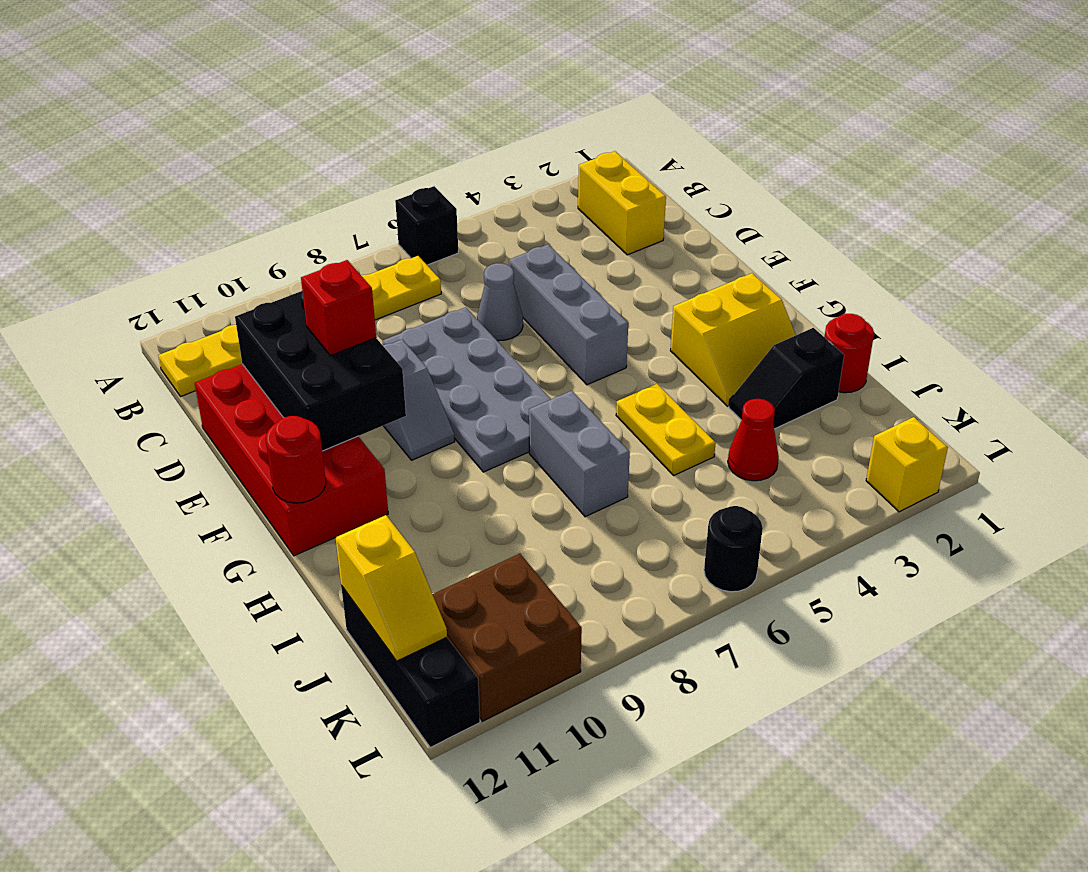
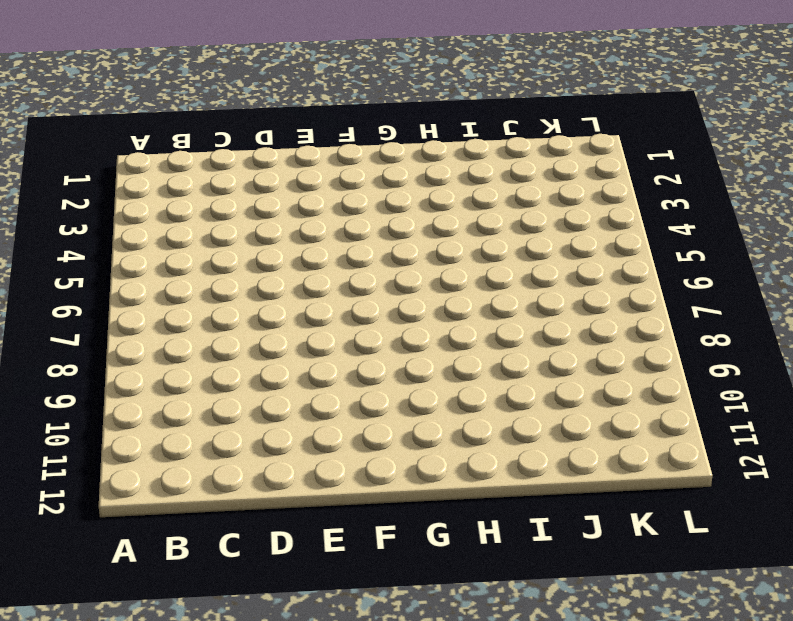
none -> black brick A6 level 1
none -> yellow brick B2:C2 level 1
none -> yellow plate B7:B12 level 1

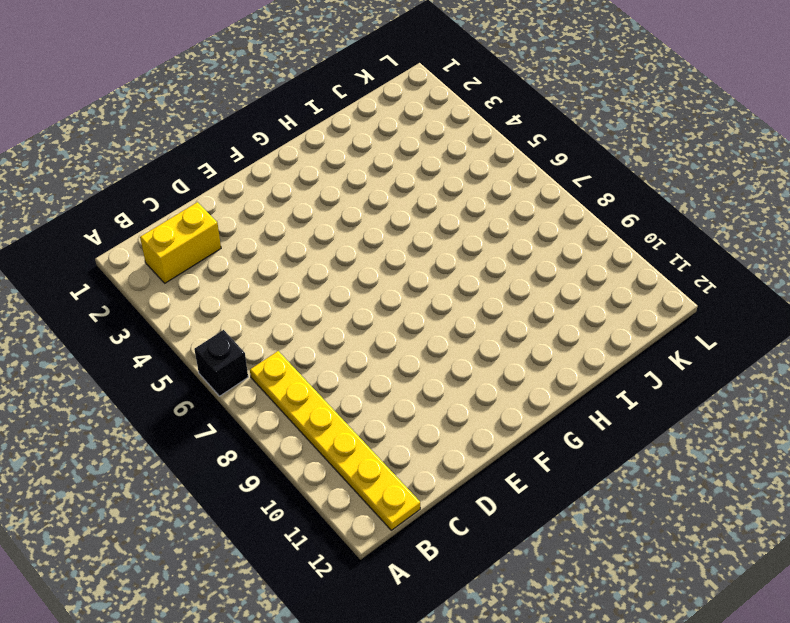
none -> grey brick D5:F5 level 1
none -> grey cone D6 level 1
none -> grey plate D7:G8 level 1

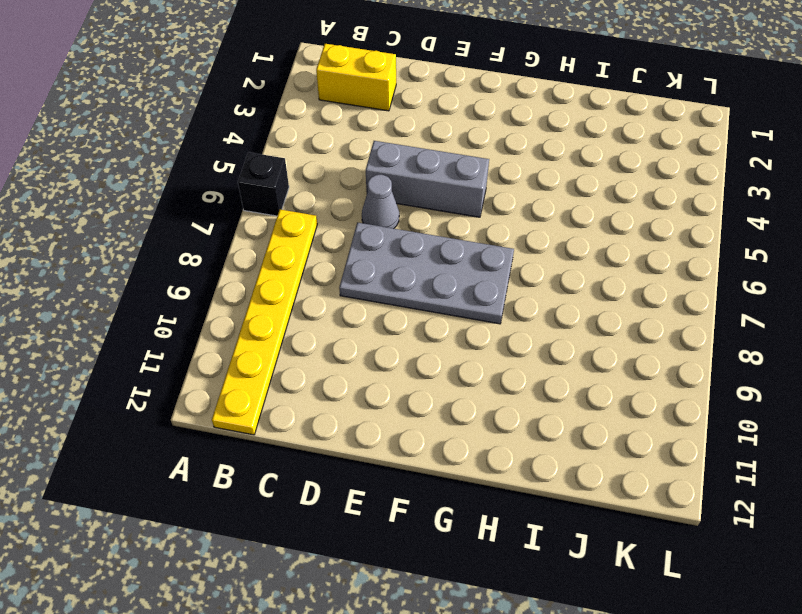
none -> red brick D11:G12 level 1
none -> grey slope E9:F9 level 1 top E
none -> yellow slope G2:H3 level 1 top G

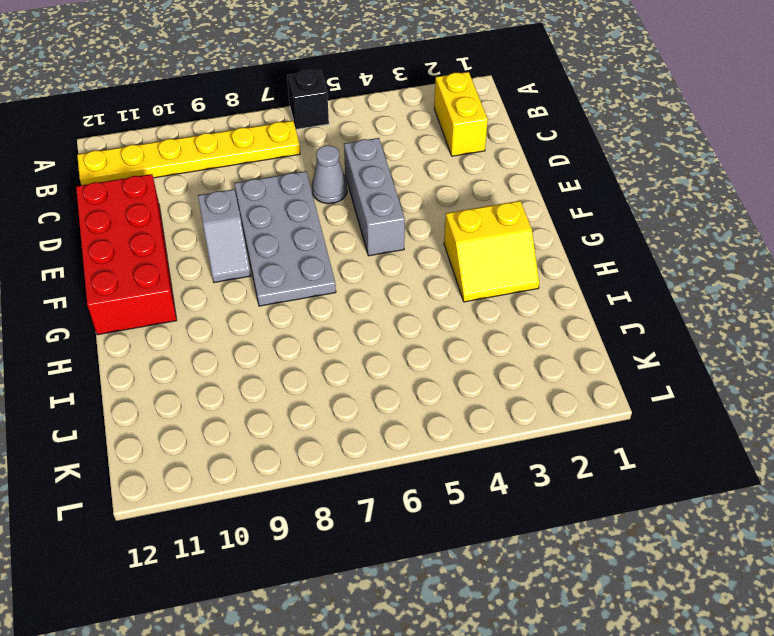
none -> yellow plate H5:I5 level 1
none -> grey brick H7:I7 level 1
none -> red round brick I1 level 1

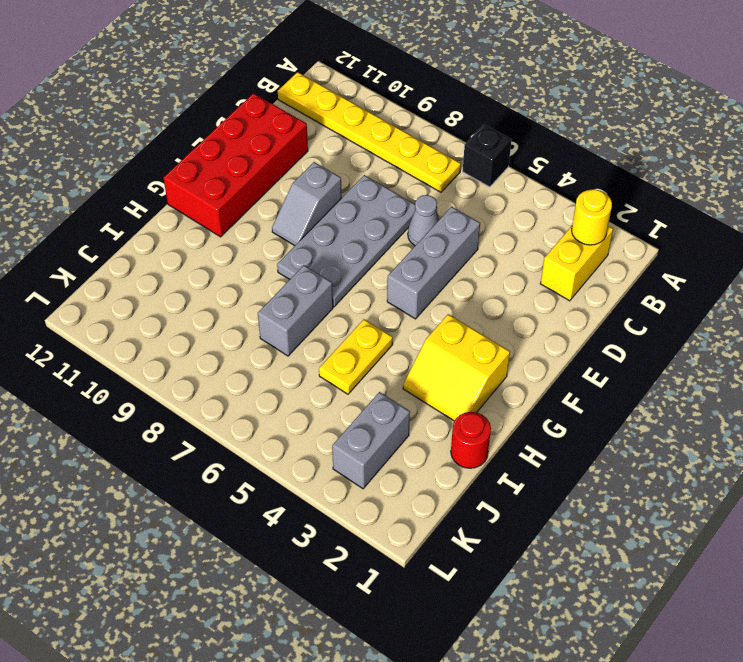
yellow round brick B2 level 2 -> none
grey brick J3:K3 level 1 -> none
none -> black slope I2:I3 level 1 top 2
none -> red cone J4 level 1
none -> black brick J12:L12 level 1

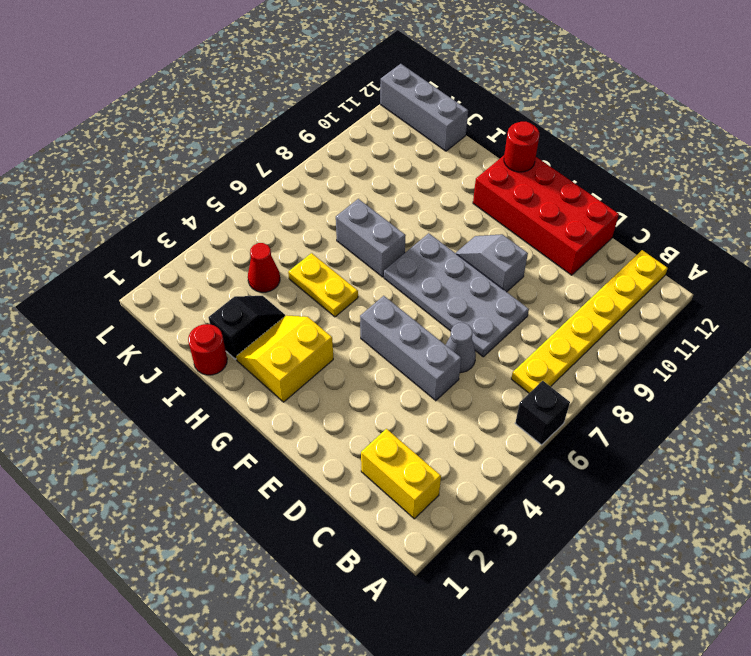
grey brick J12:L12 level 1 -> black brick J12:L12 level 1
none -> brown brick K10:L11 level 1
none -> yellow brick L2 level 1
none -> black round brick L6 level 1

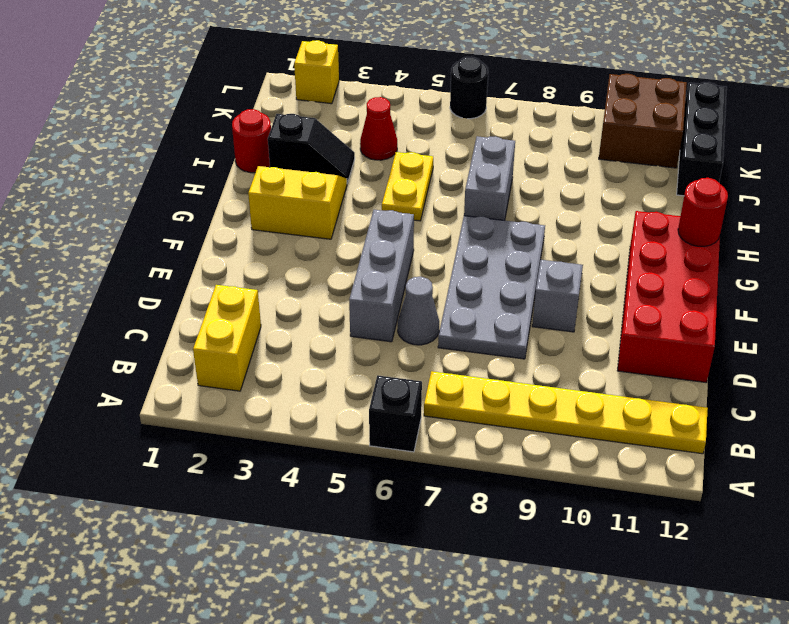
none -> black brick D10:F11 level 2
none -> yellow slope J12:K12 level 2 top J
none -> red brick E10 level 3

